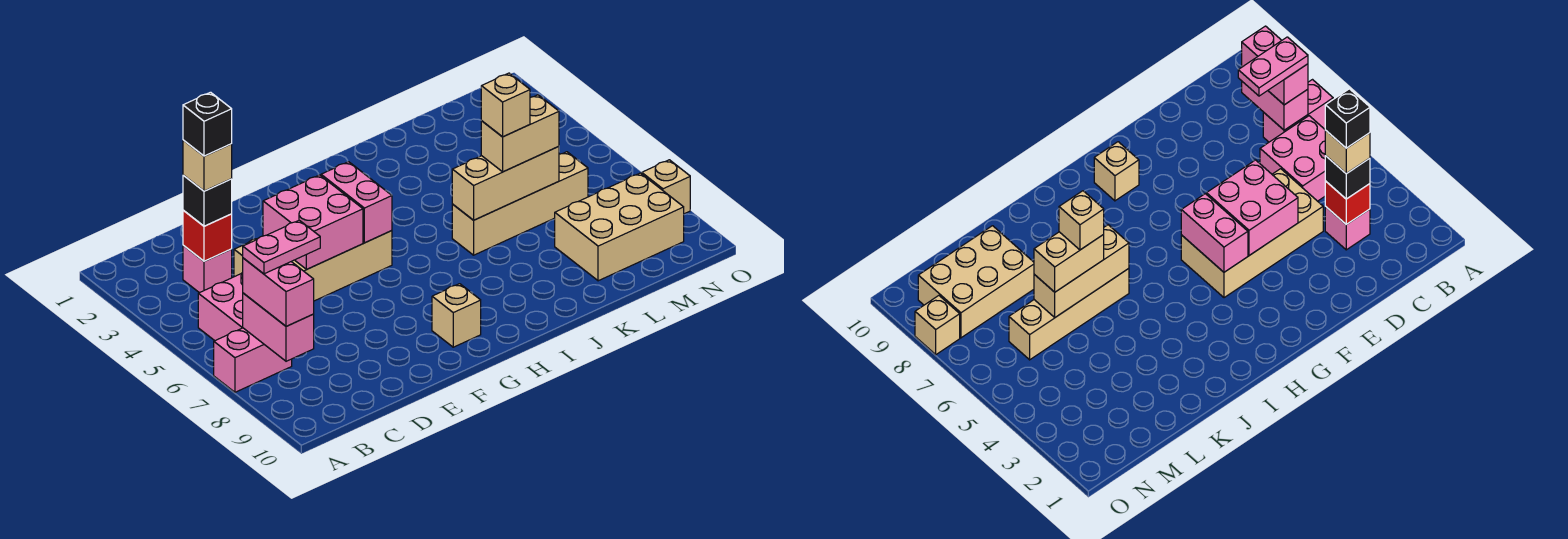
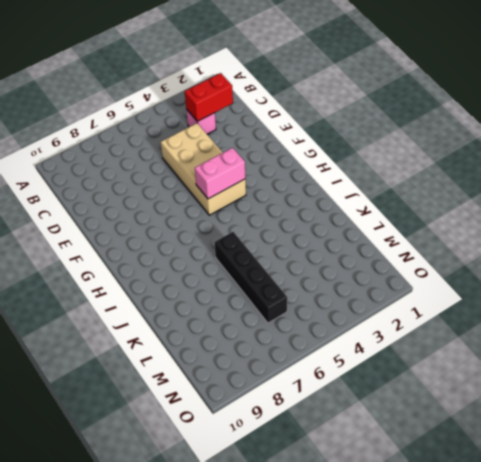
red brick C2:C3 level 2 -> red brick C3 level 2
black brick J6:M6 level 1 -> tan brick J6:M6 level 1
none -> pink brick A7:B7 level 1
none -> pink brick B5:C6 level 1
none -> tan brick G9 level 1

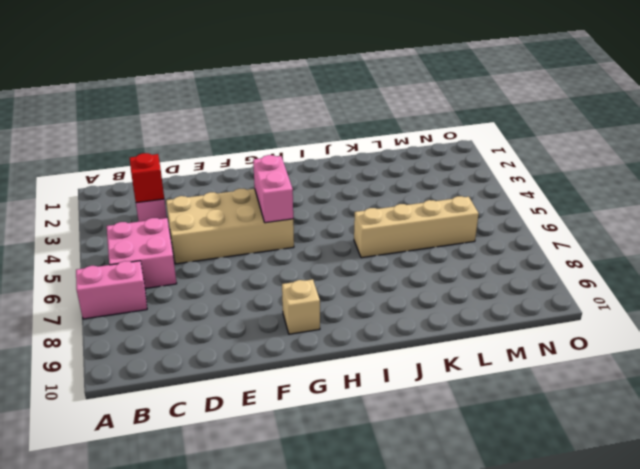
none -> tan brick L8:N9 level 1
none -> tan brick O8 level 1
none -> pink brick B7:B8 level 2

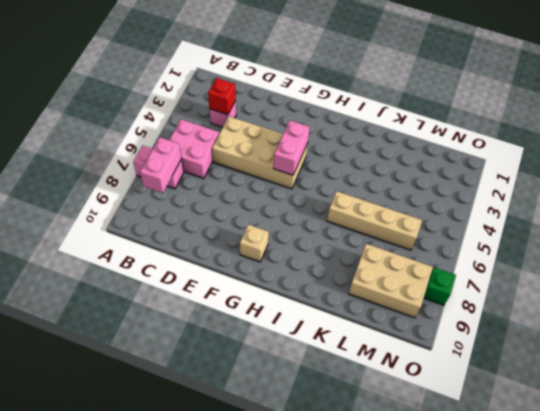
green brick O8 level 1 -> tan brick O8 level 1
none -> pink brick E4:F5 level 2
none -> tan brick J6:L6 level 2
none -> pink brick B7:B8 level 3

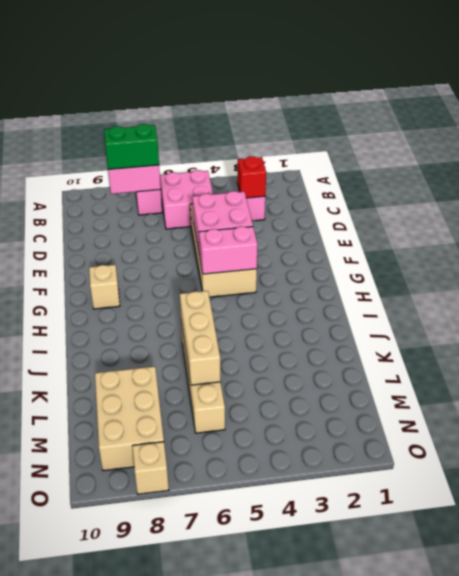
green brick B7:B8 level 3 -> pink brick B7:B8 level 3
none -> black brick C3 level 3
none -> tan brick K6:L6 level 3
none -> pink plate B7:C7 level 4

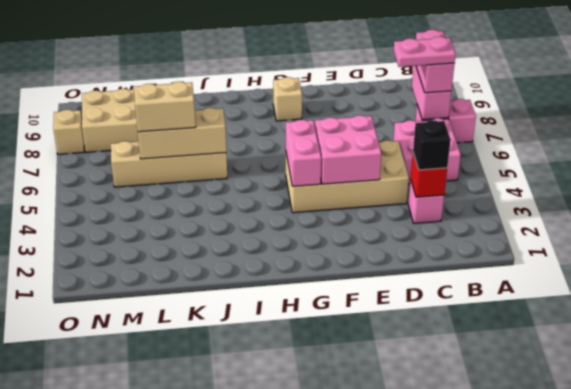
none -> tan brick C3 level 4
none -> tan brick K6 level 4
none -> black brick C3 level 5

